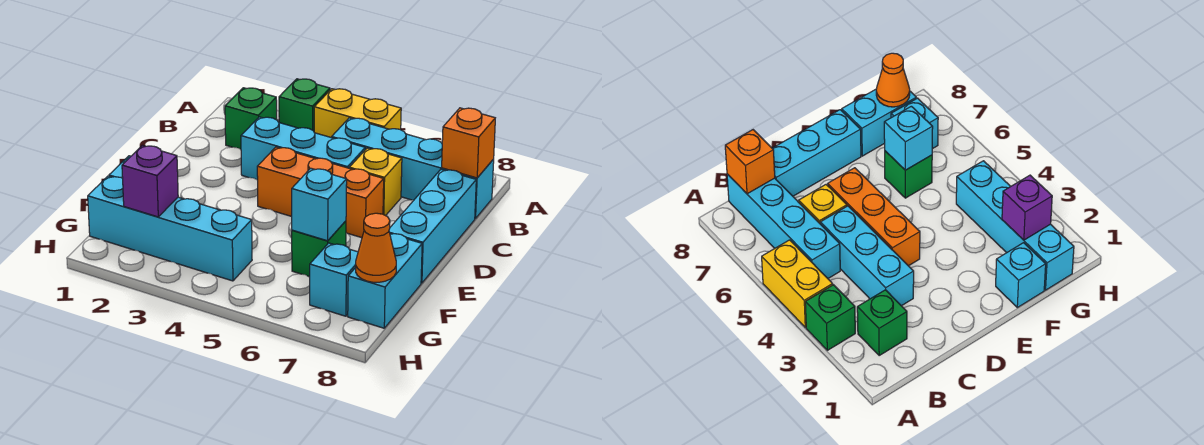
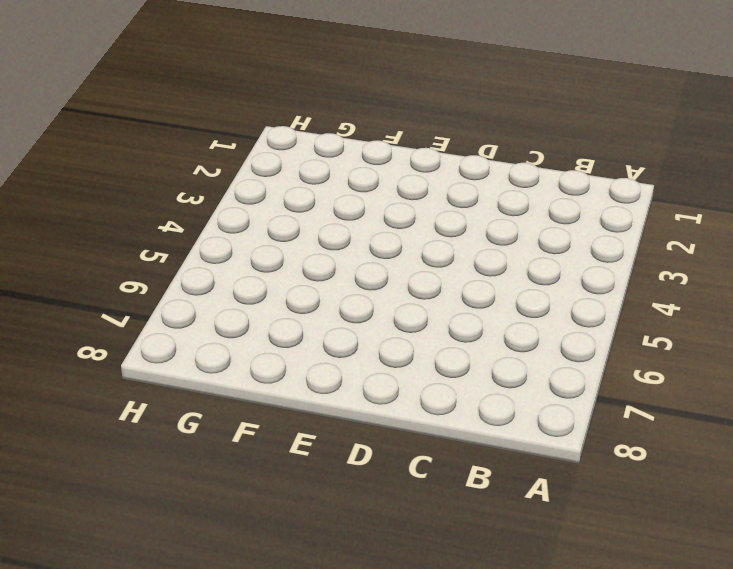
none -> green brick A3 level 1
none -> yellow brick A4:A5 level 1
none -> green brick B2 level 1

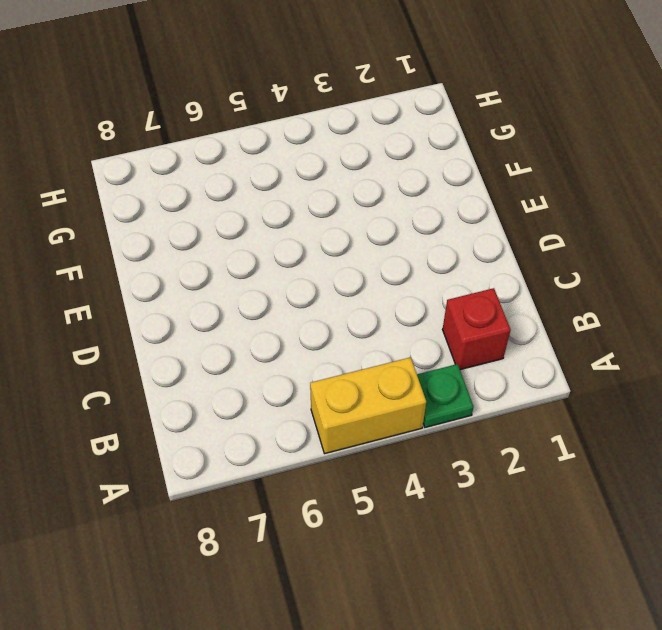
green plate A3 level 1 -> green brick A3 level 1
red brick B2 level 1 -> green brick B2 level 1
none -> cyan brick B5:B8 level 1
none -> cyan brick C3:C5 level 1
none -> yellow brick C6 level 1

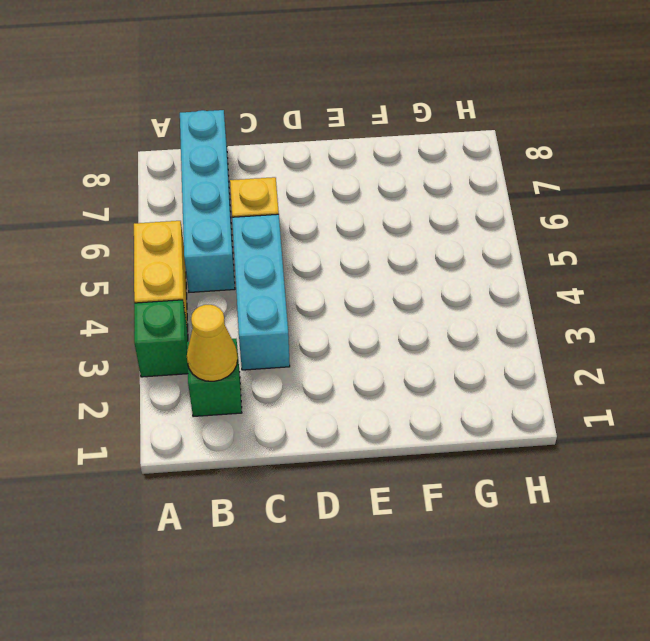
yellow cone B2 level 2 -> none
none -> cyan brick C8:E8 level 1
none -> orange brick D4:D6 level 1
none -> cyan brick F1 level 1

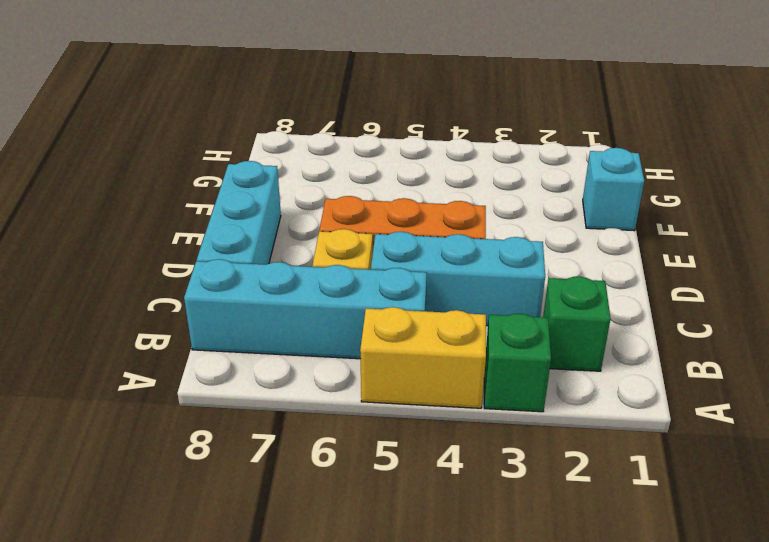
none -> green brick F6 level 1
none -> cyan brick F8:G8 level 1
none -> cyan brick G1:G4 level 1

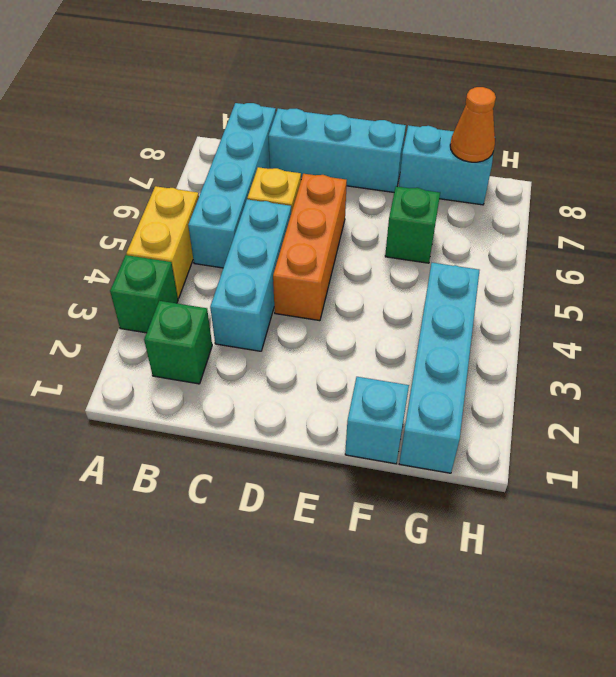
none -> cyan brick G7 level 1
none -> orange brick B8 level 2
none -> cyan brick F6 level 2

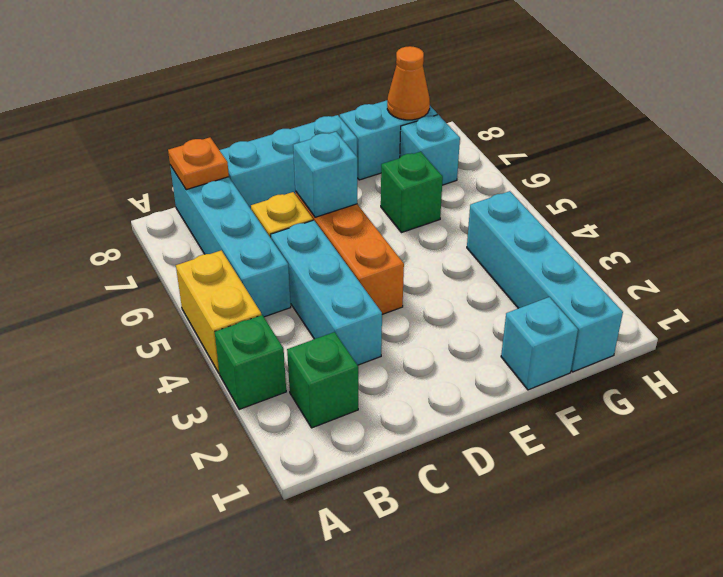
orange plate B8 level 2 -> orange brick B8 level 2
cyan brick D6 level 2 -> cyan brick F6 level 2
none -> purple brick G2 level 2

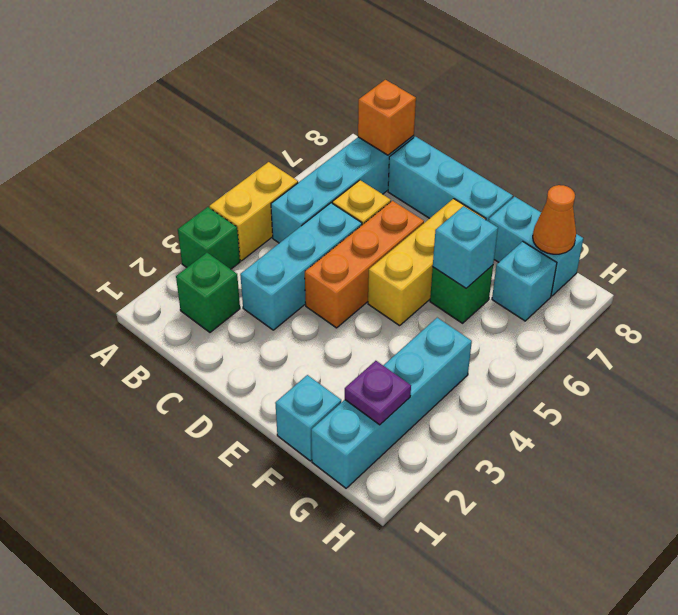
yellow brick E5:E7 level 1 -> none
purple plate G2 level 2 -> purple brick G2 level 2

